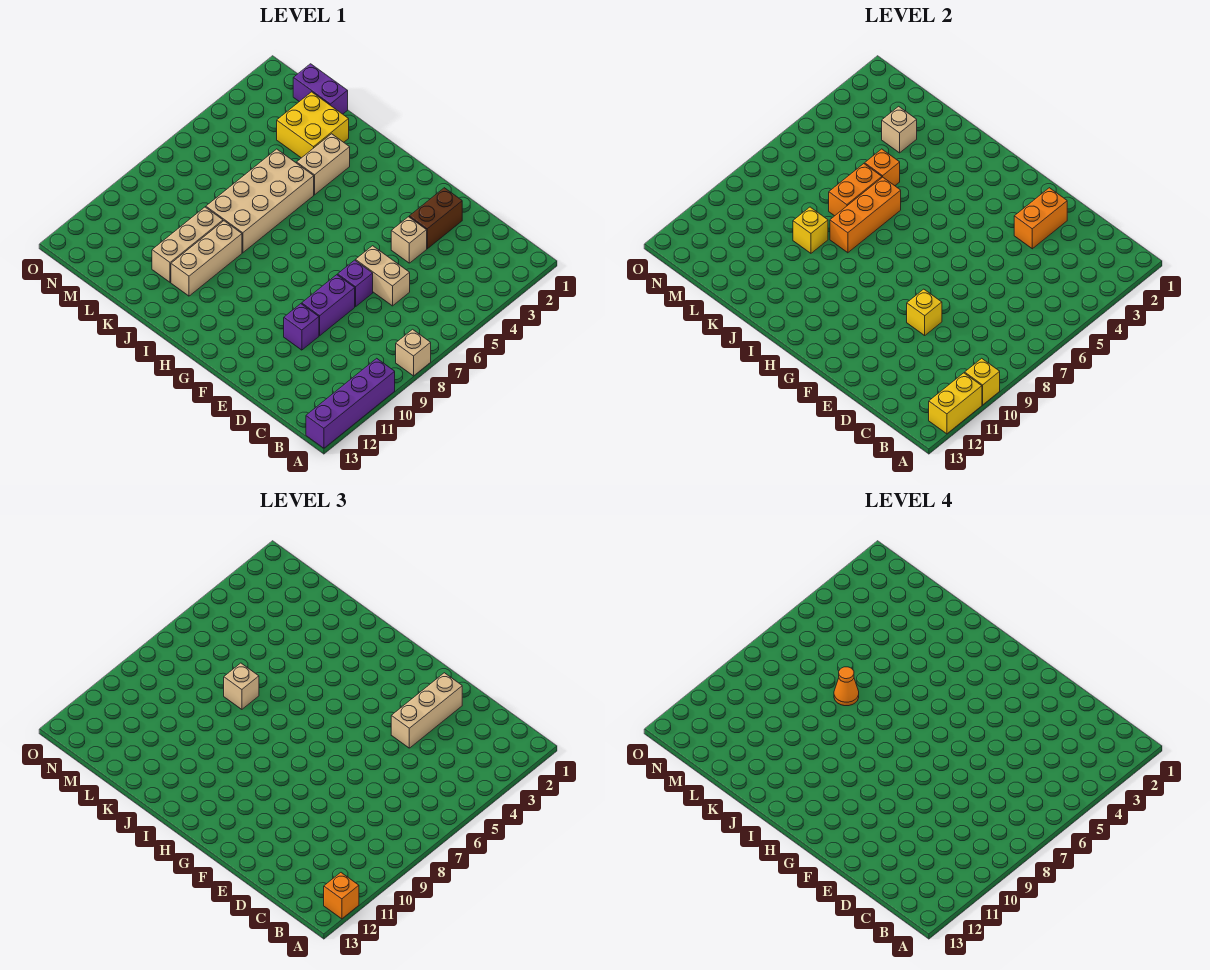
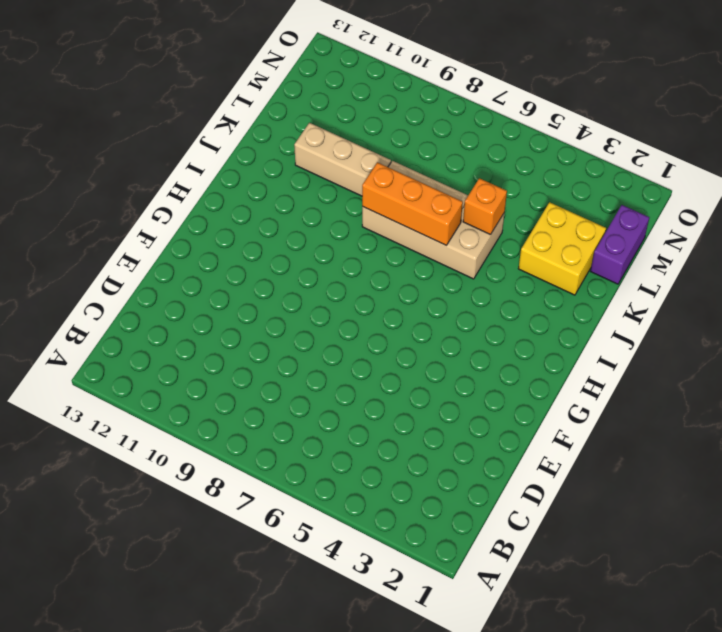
none -> tan brick A8 level 1
none -> purple brick A10:A13 level 1
none -> tan brick D6:E6 level 1

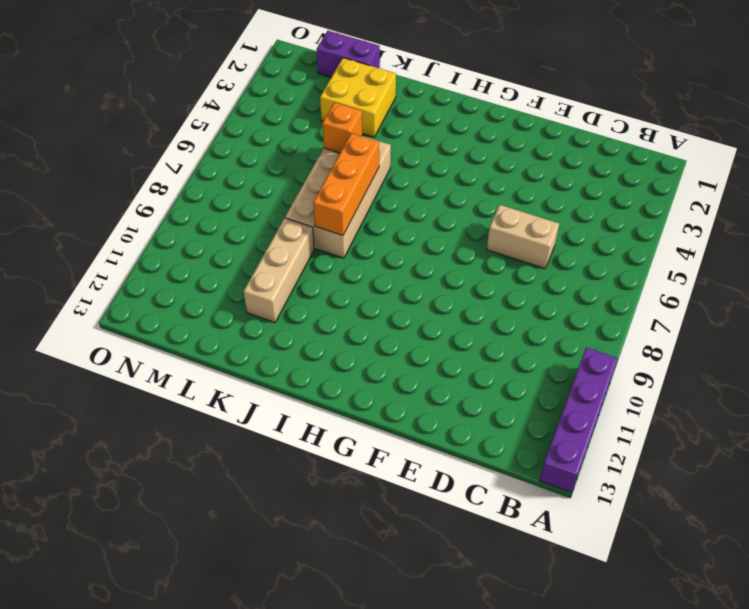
none -> tan brick A8 level 1
none -> brown brick E2:E3 level 1
none -> tan brick E4 level 1

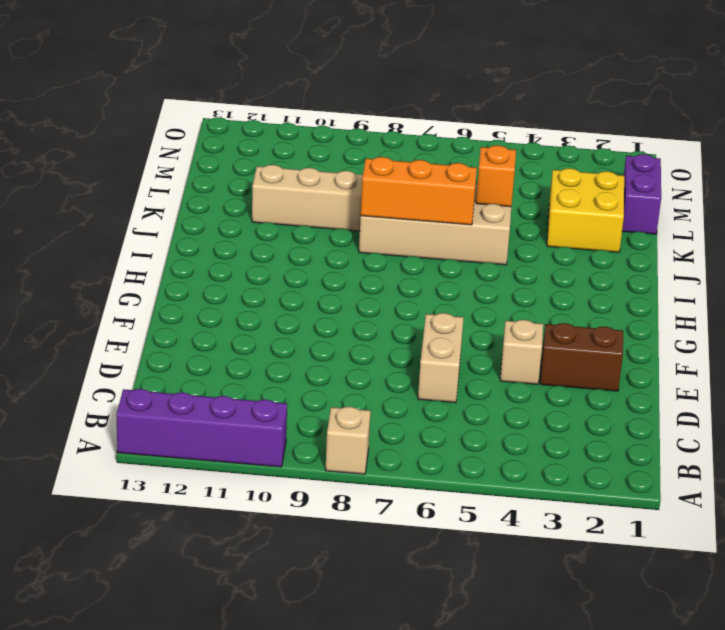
none -> purple brick E7 level 1
none -> purple brick E8:E9 level 1
none -> purple brick E10 level 1

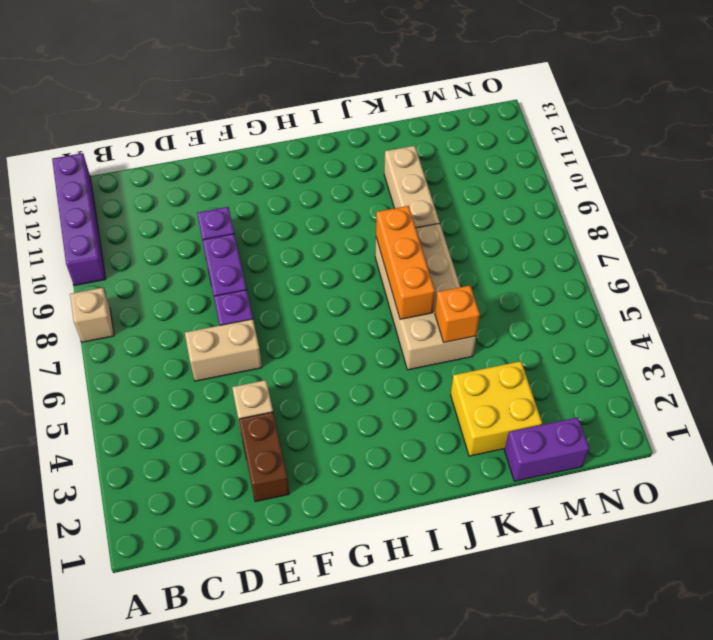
none -> tan brick J3:J4 level 1
none -> tan brick J9:J11 level 1
none -> yellow brick A10 level 2

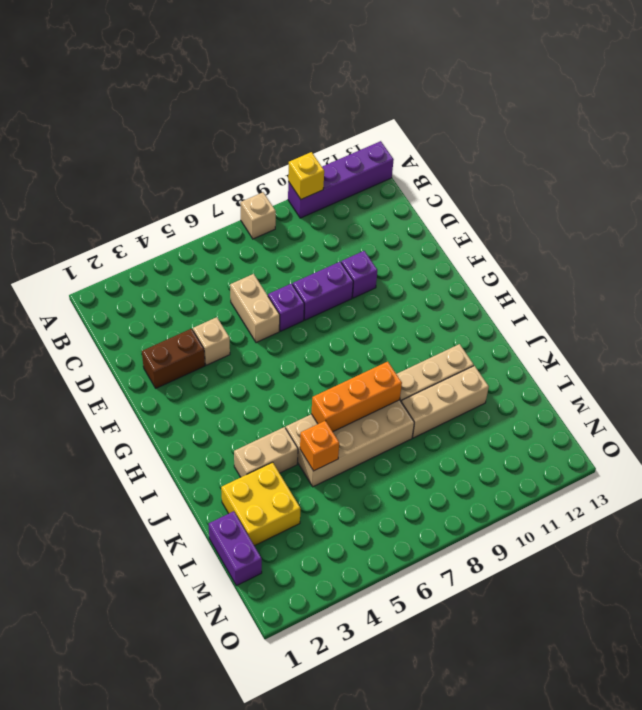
none -> yellow brick A11:A12 level 2
none -> orange brick E2:E3 level 2
none -> yellow brick E9 level 2

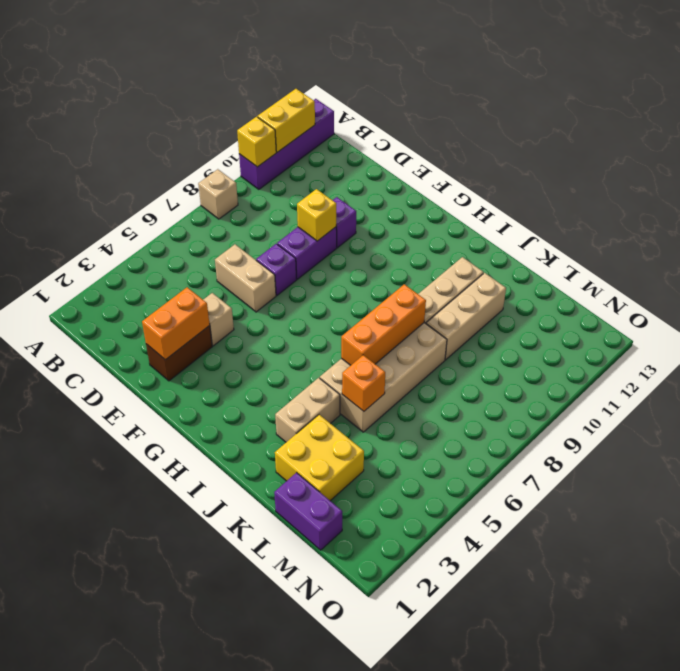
none -> orange brick K6:K7 level 2
none -> yellow brick K9 level 2
none -> tan brick L3 level 2

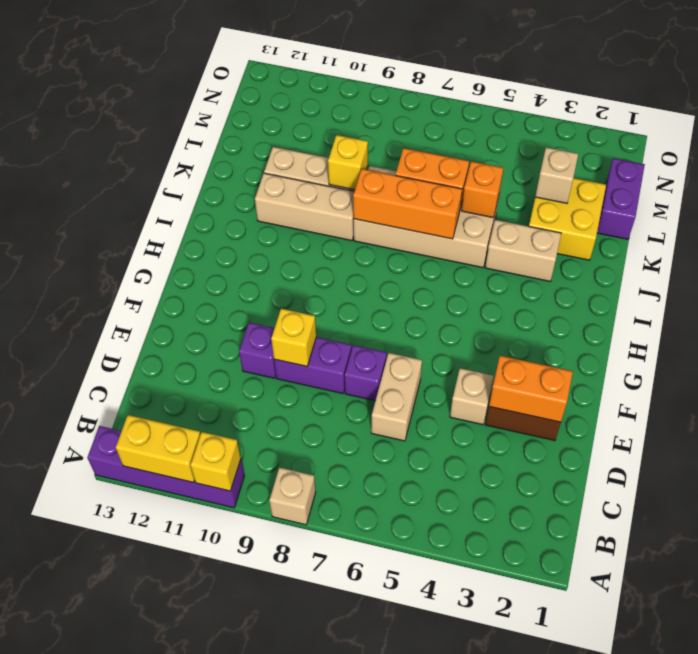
none -> orange brick A12 level 3
none -> tan brick E2:E4 level 3
none -> tan brick K7 level 3

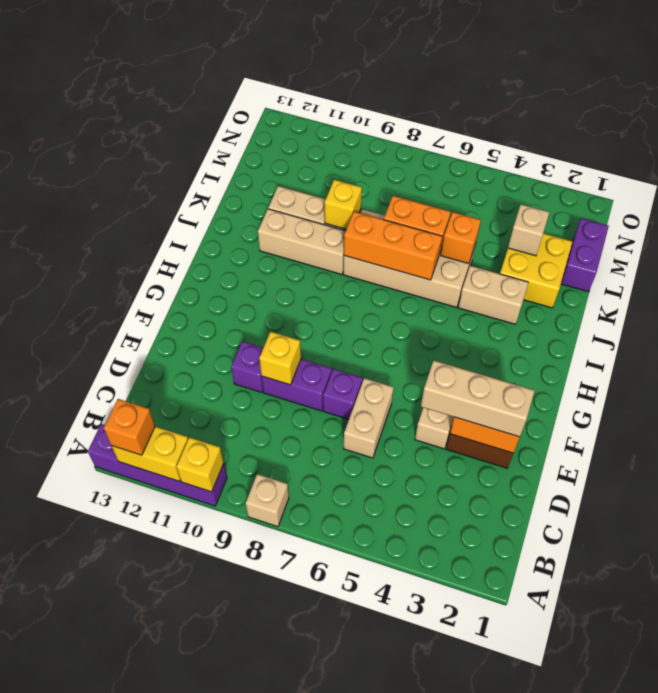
none -> tan brick K7 level 3
none -> orange cone K7 level 4

